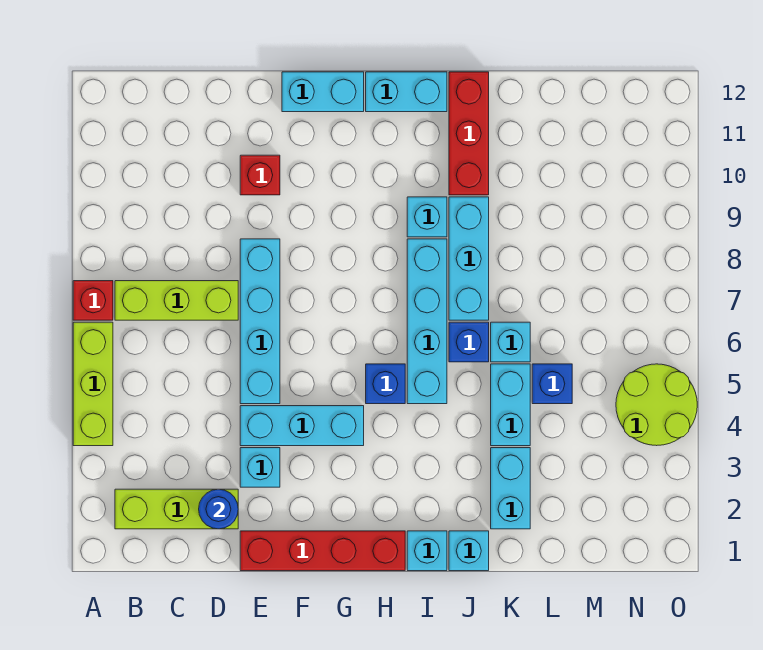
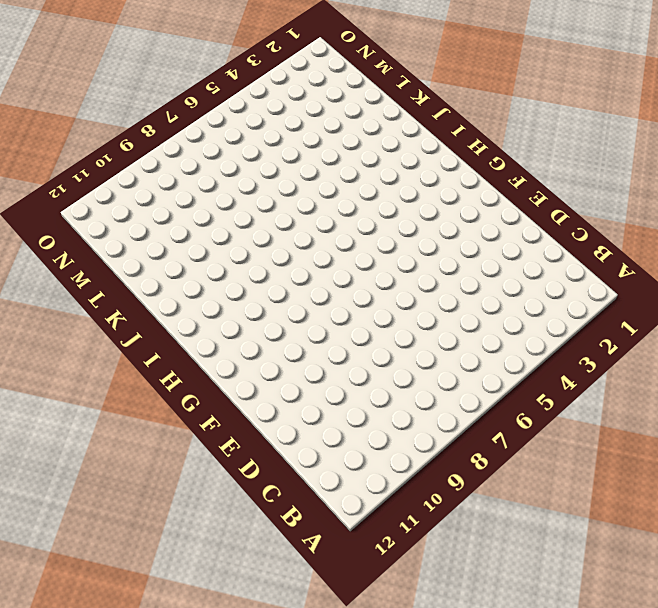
none -> lime brick A4:A6 level 1
none -> red brick A7 level 1
none -> lime brick B2:D2 level 1

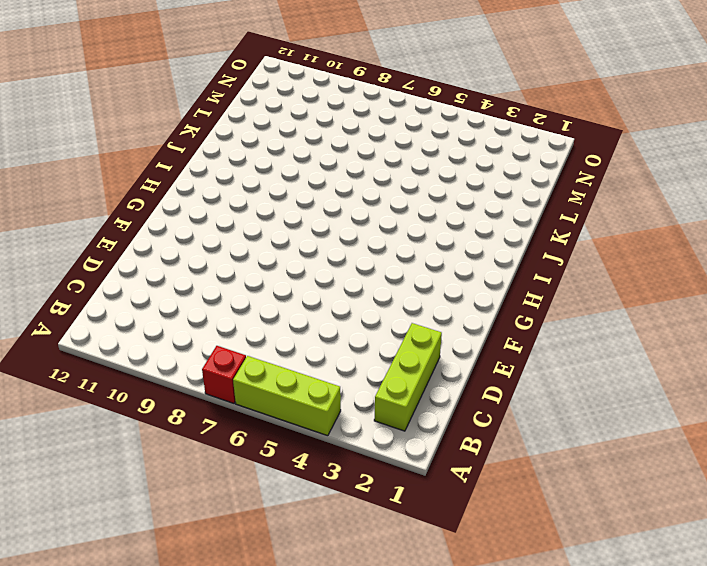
none -> lime brick B7:D7 level 1
none -> red brick E1:H1 level 1
none -> cyan brick E3 level 1

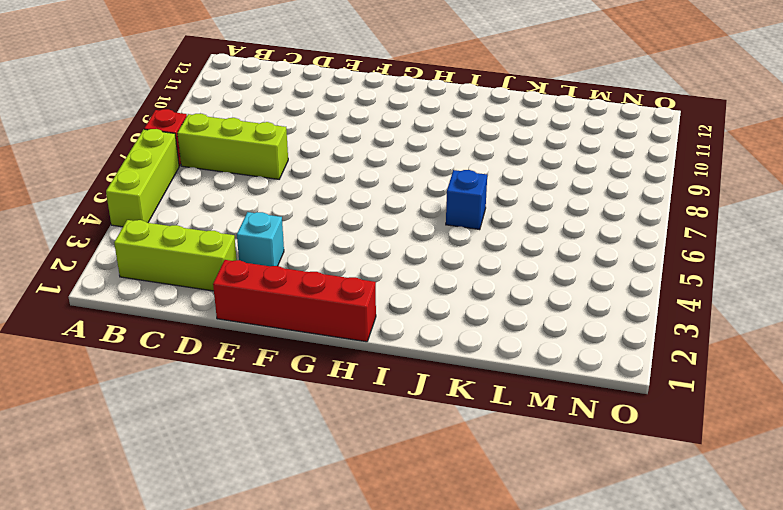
none -> cyan brick E4:G4 level 1
none -> cyan brick E5:E8 level 1
none -> red brick E10 level 1

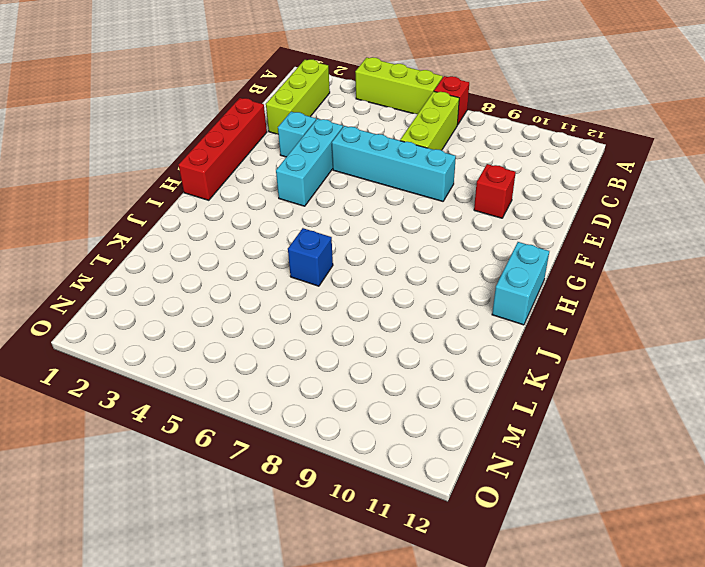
none -> cyan brick F12:G12 level 1
none -> blue brick H5 level 1
none -> cyan brick I1 level 1

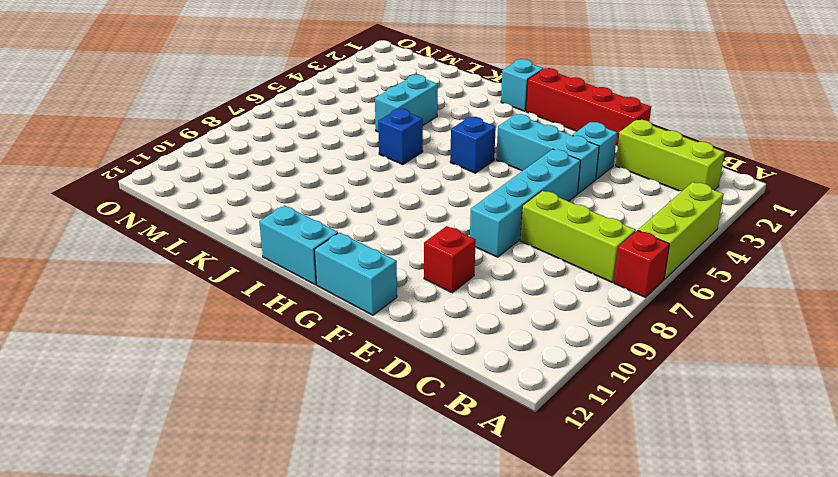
none -> cyan brick I5:I8 level 1
none -> cyan brick I9 level 1
none -> cyan brick J1 level 1

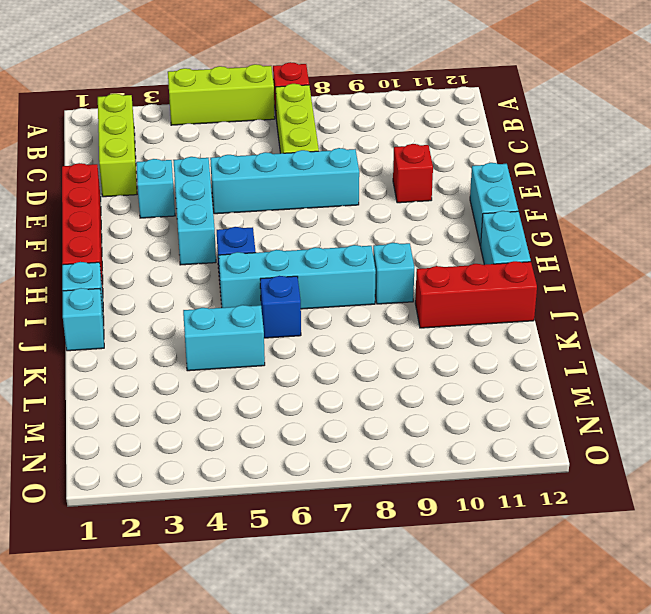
none -> cyan brick J7:J9 level 1
none -> cyan brick K2:K3 level 1
none -> cyan brick K6 level 1

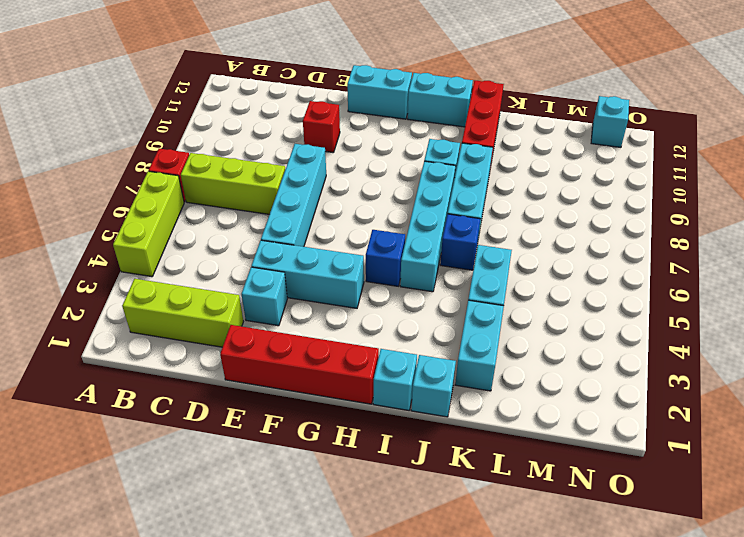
cyan brick N12 level 1 -> cyan brick K6 level 1
none -> blue brick L5 level 1
none -> lime round brick N4:O5 level 1
none -> blue round brick D2 level 2

